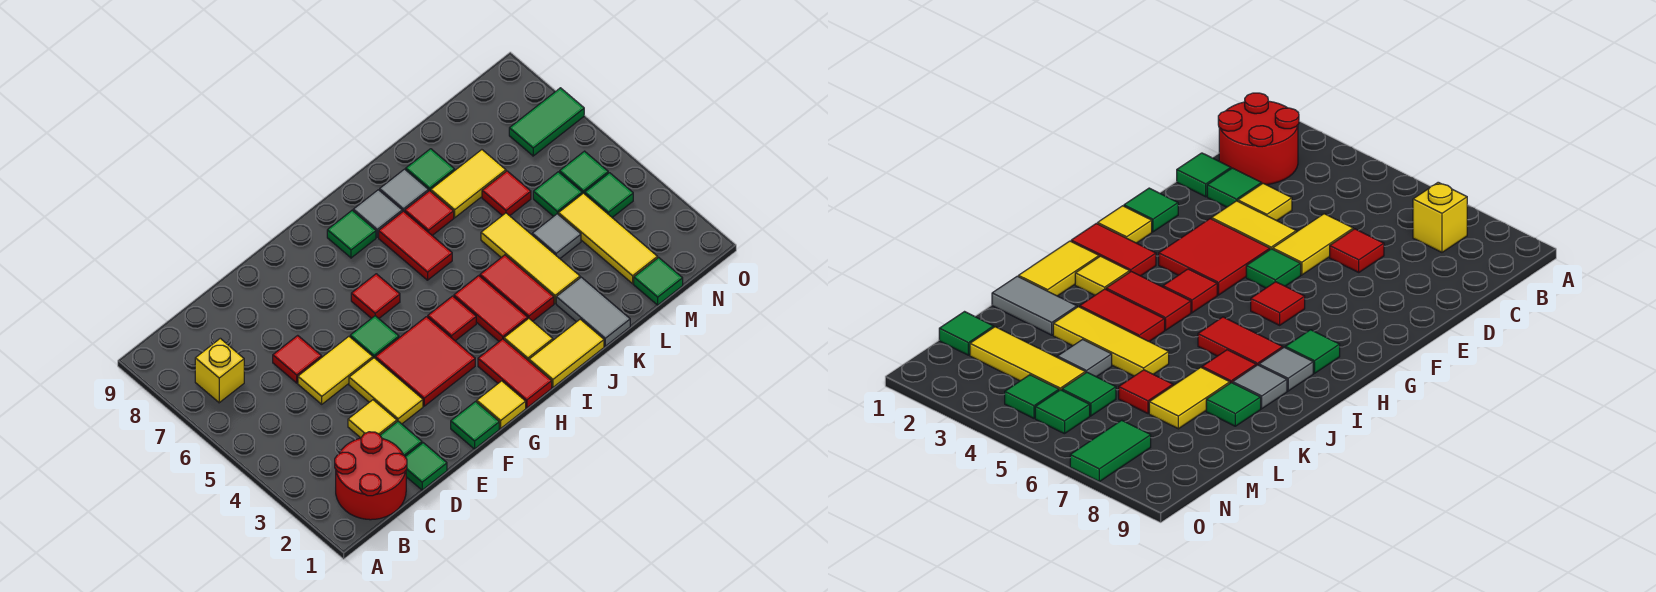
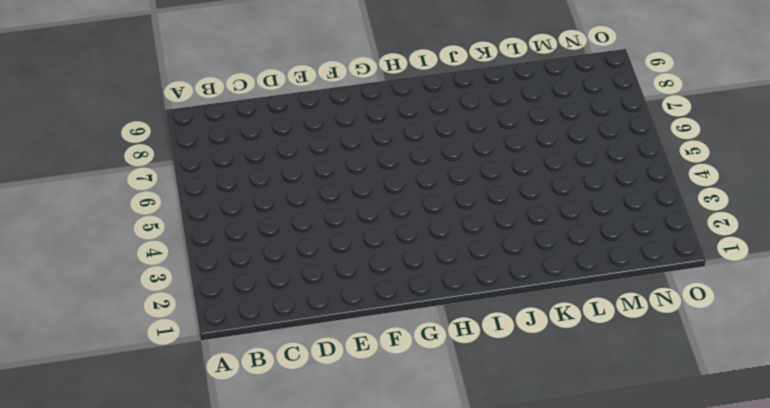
none -> red round brick B1:C2 level 1
none -> yellow brick B7 level 1
none -> green tile D1 level 1
none -> green tile D2 level 1

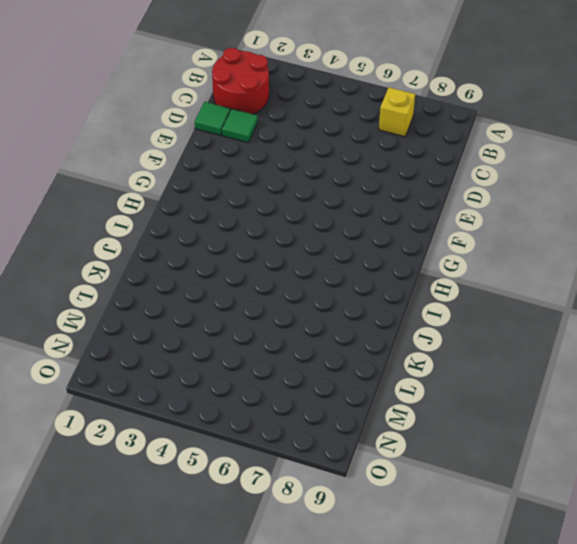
none -> yellow tile D3 level 1
none -> yellow tile D5:E5 level 1
none -> red tile D6 level 1
none -> yellow tile E3:E4 level 1

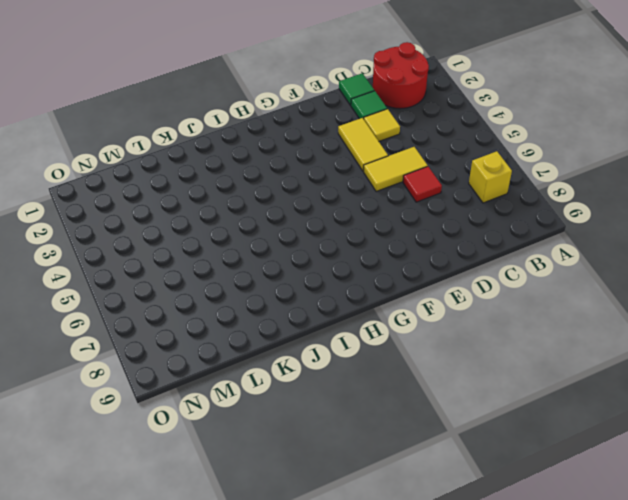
none -> green tile F1 level 1
none -> red tile F3:G4 level 1
none -> green tile F5 level 1
none -> yellow tile G1 level 1

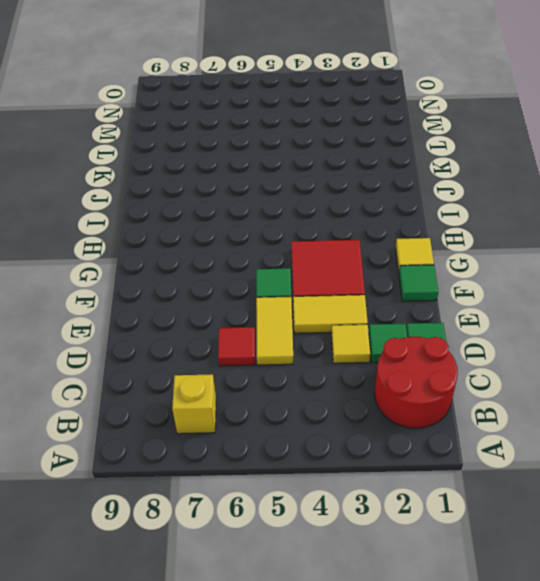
none -> red tile G6 level 1
none -> red tile H1:H2 level 1
none -> red tile H4 level 1
none -> green tile H8 level 1

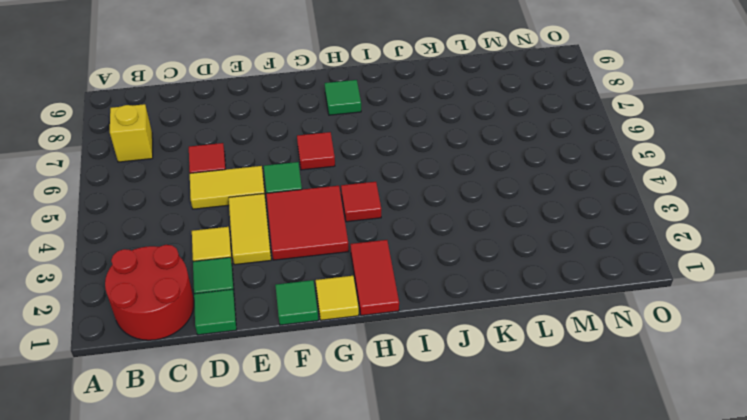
none -> yellow tile I1:J1 level 1
none -> yellow tile I2 level 1
none -> red tile I3:I4 level 1
none -> red tile I6:I7 level 1

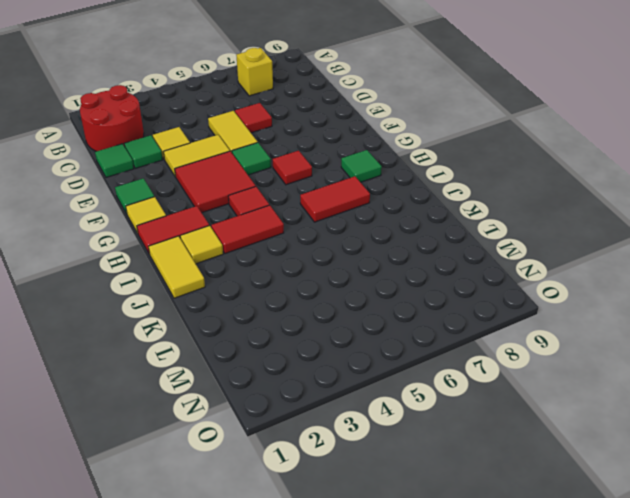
none -> grey tile I8 level 1
none -> red tile J3:J4 level 1
none -> red tile J7 level 1
none -> grey tile J8 level 1

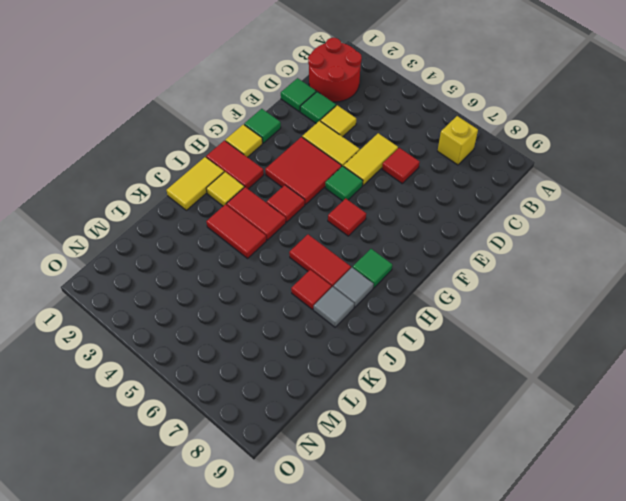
none -> grey tile K1:K2 level 1
none -> yellow tile K3:K5 level 1
none -> yellow tile K7:L7 level 1
none -> green tile K8 level 1

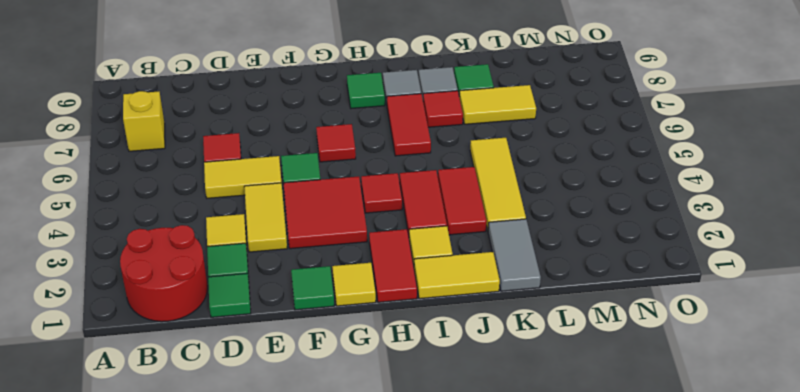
none -> grey tile L4 level 1
none -> red tile L6 level 1
none -> green tile M1 level 1
none -> yellow tile M2:M4 level 1

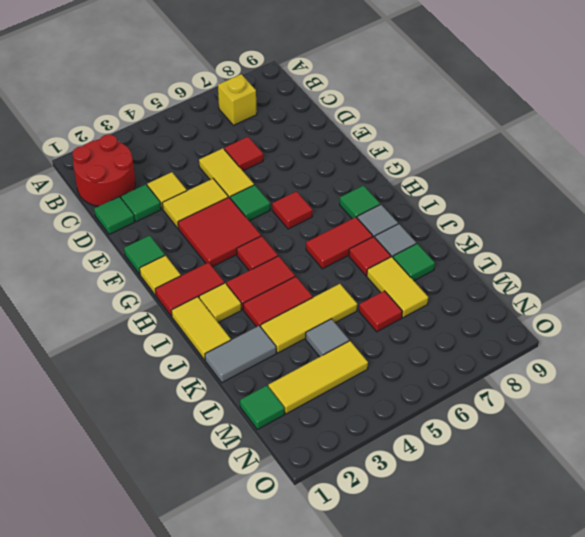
none -> green tile M5 level 1
none -> green tile N4 level 1
none -> green tile N5 level 1
none -> green tile N7:O7 level 1

